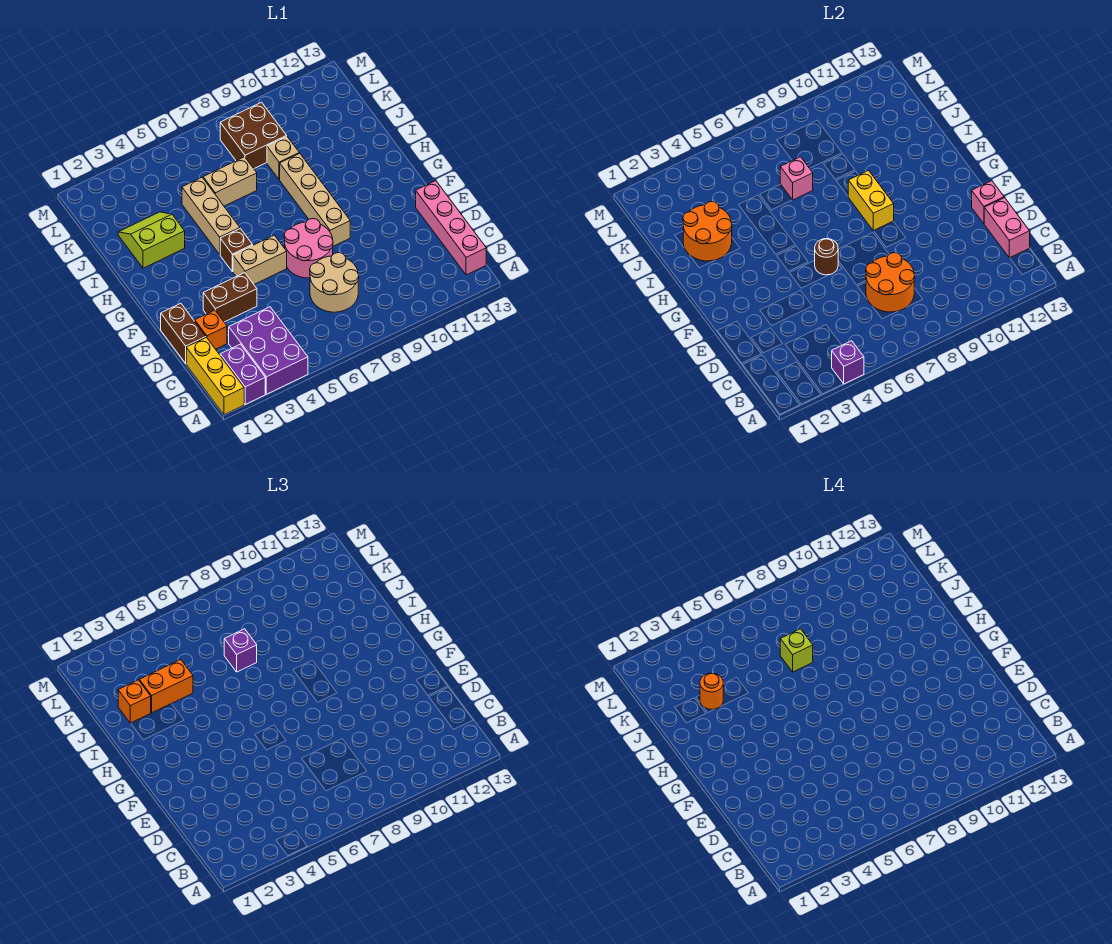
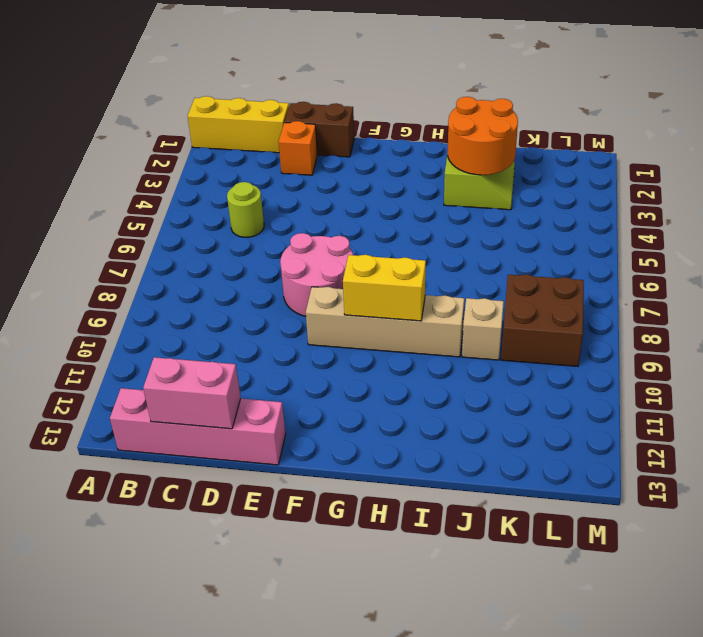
lime round brick C5 level 1 -> none
none -> purple brick A2:B2 level 1
none -> purple brick A3:C4 level 1
none -> tan round brick C7:D8 level 1
none -> brown brick E3:E4 level 1

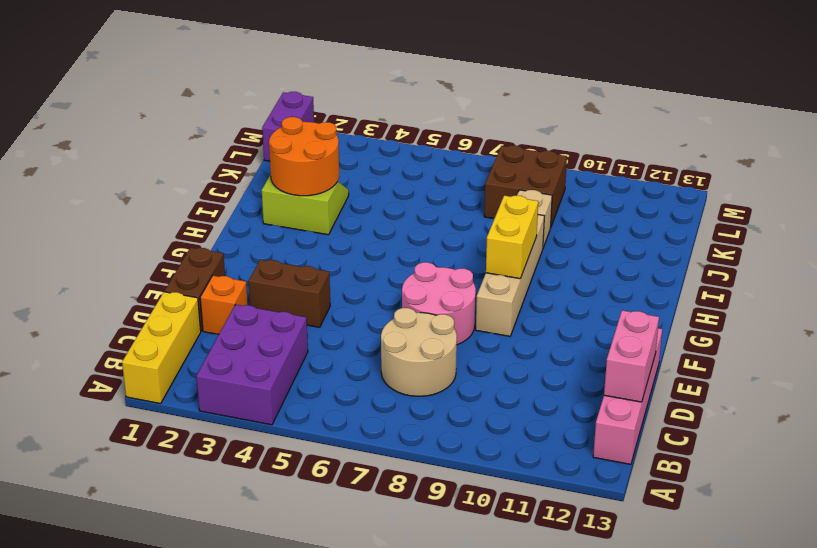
purple brick L1:M1 level 1 -> purple brick A2:B2 level 1
none -> tan brick F5:F6 level 1
none -> brown brick G5 level 1
none -> tan brick H5:J5 level 1
none -> tan brick J6:J7 level 1

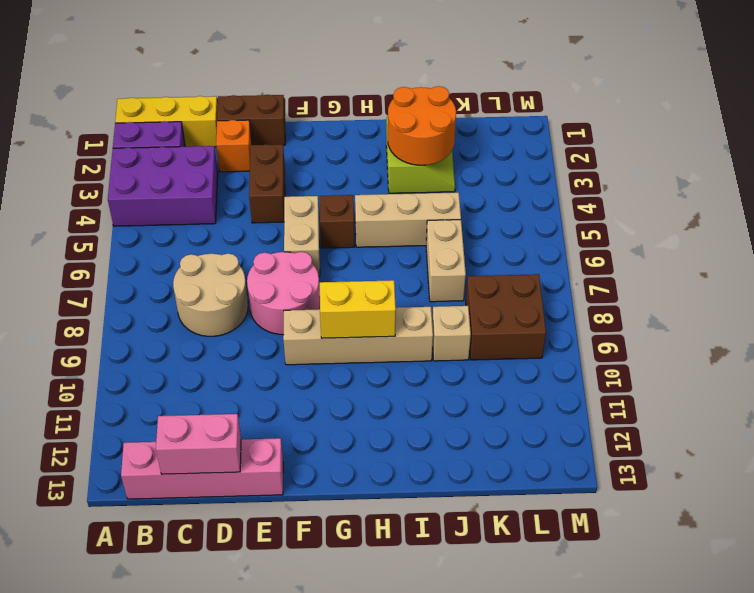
none -> purple brick A4 level 2
none -> orange round brick C7:D8 level 2
none -> pink brick E13 level 2
none -> brown round brick F6 level 2

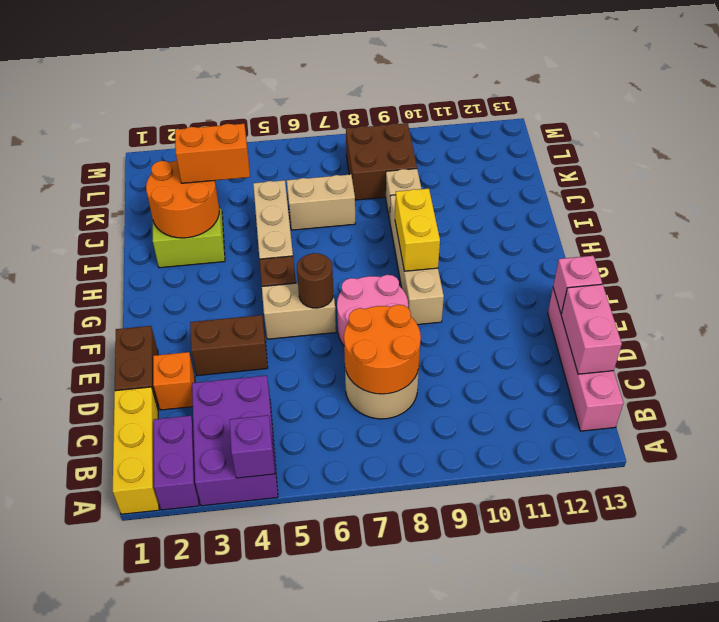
none -> pink brick J7 level 2
none -> orange brick J2 level 3
none -> purple brick J7 level 3
none -> orange round brick J3 level 4

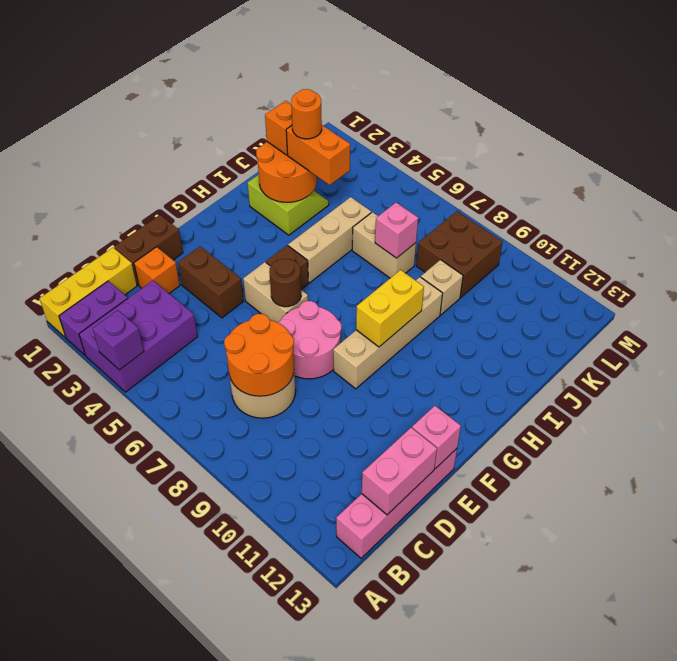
none -> purple brick J7 level 3
none -> lime brick J7 level 4

